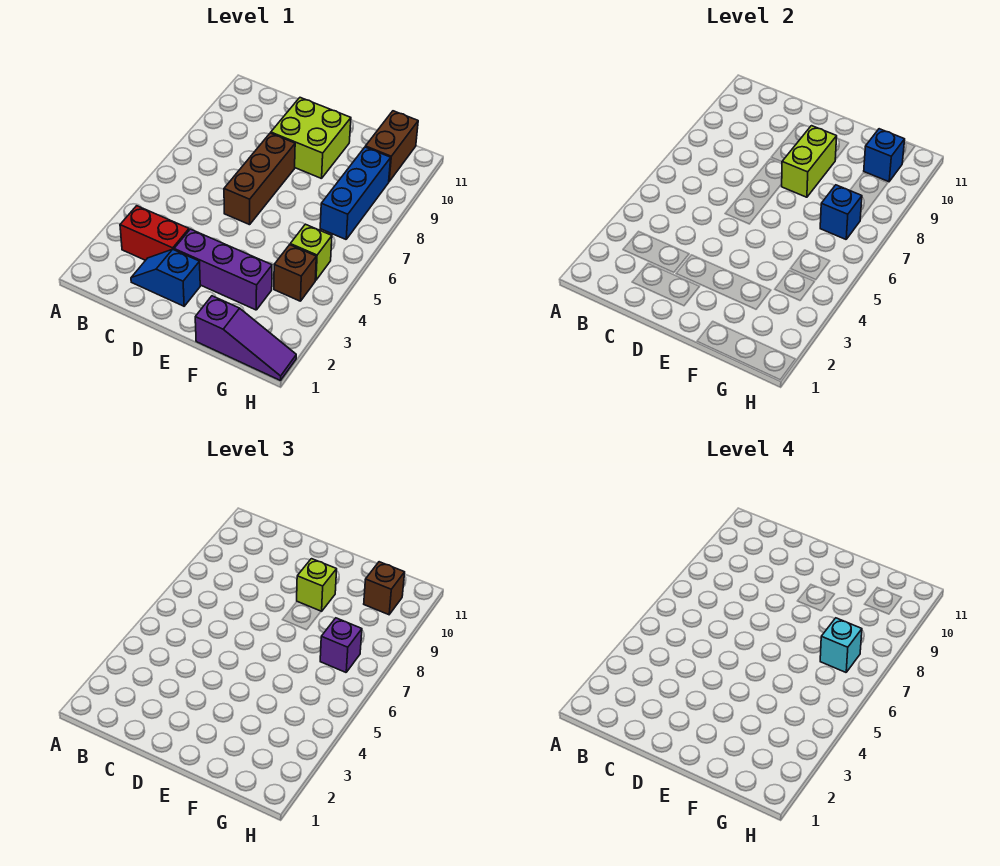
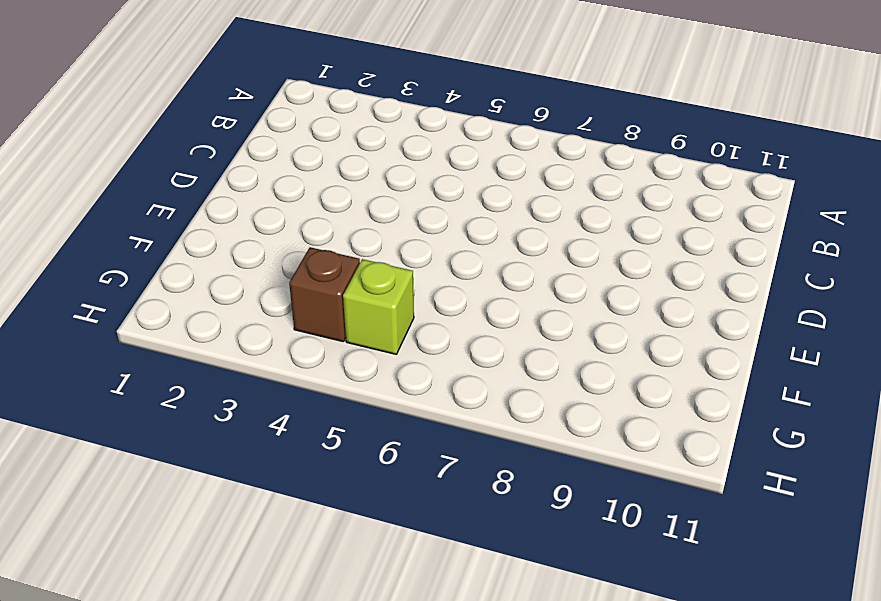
none -> red brick B3:C3 level 1
none -> blue slope C2:D2 level 1 top D
none -> purple brick D3:F3 level 1

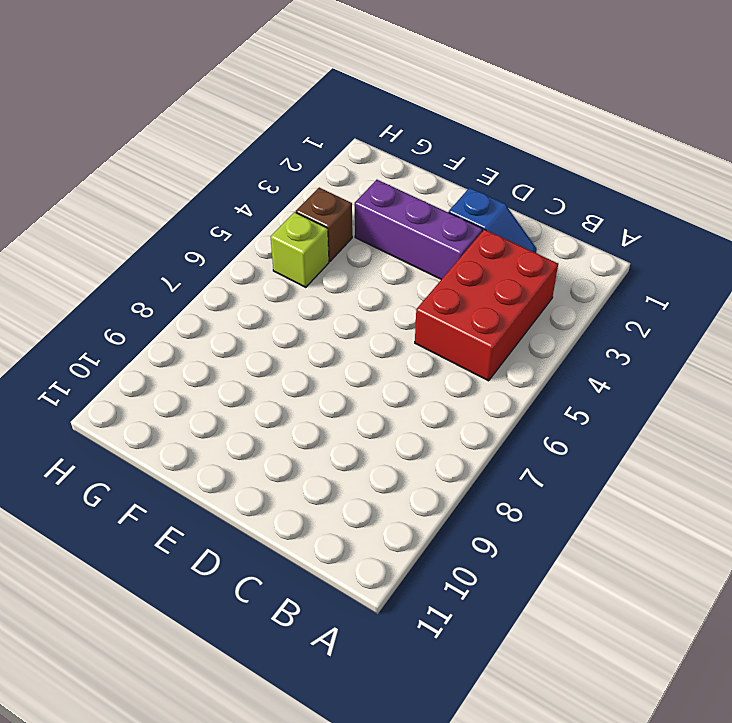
red brick B3:C5 level 1 -> red brick B3:C3 level 1
none -> brown brick D6:D8 level 1
none -> lime brick D9:E10 level 1
none -> purple slope F1:H1 level 1 top F

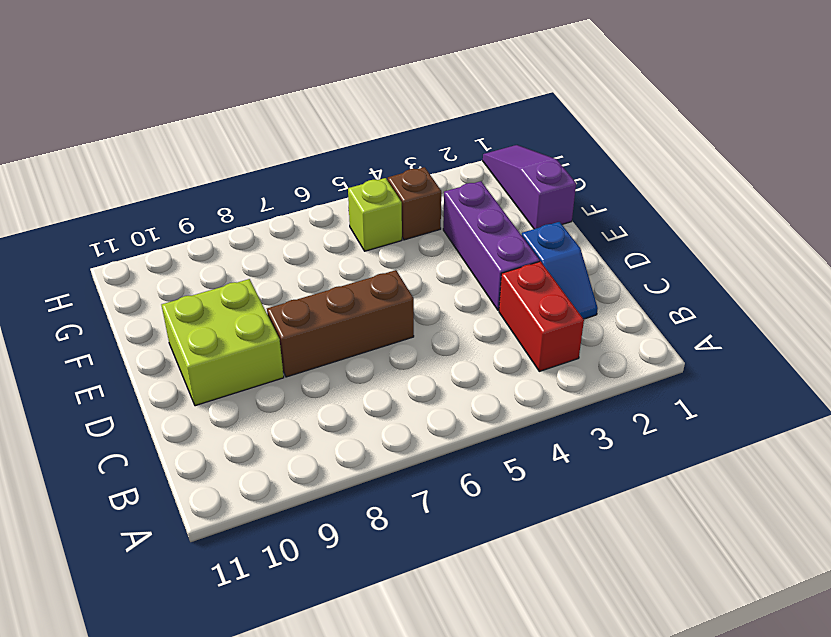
none -> blue brick G7:G9 level 1
none -> brown brick G10:G11 level 1
none -> lime brick E8:E9 level 2

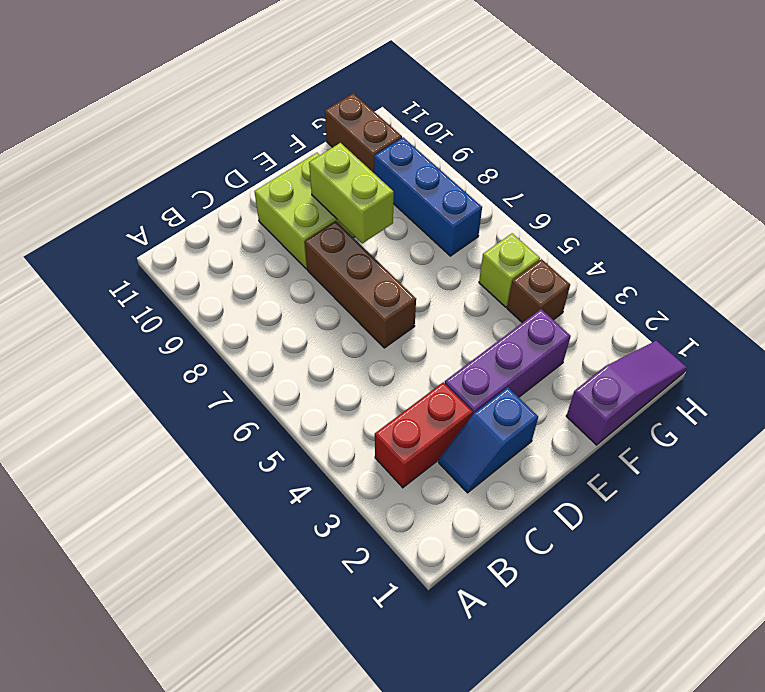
none -> blue brick G7 level 2
none -> blue brick G10 level 2
none -> lime brick E9 level 3

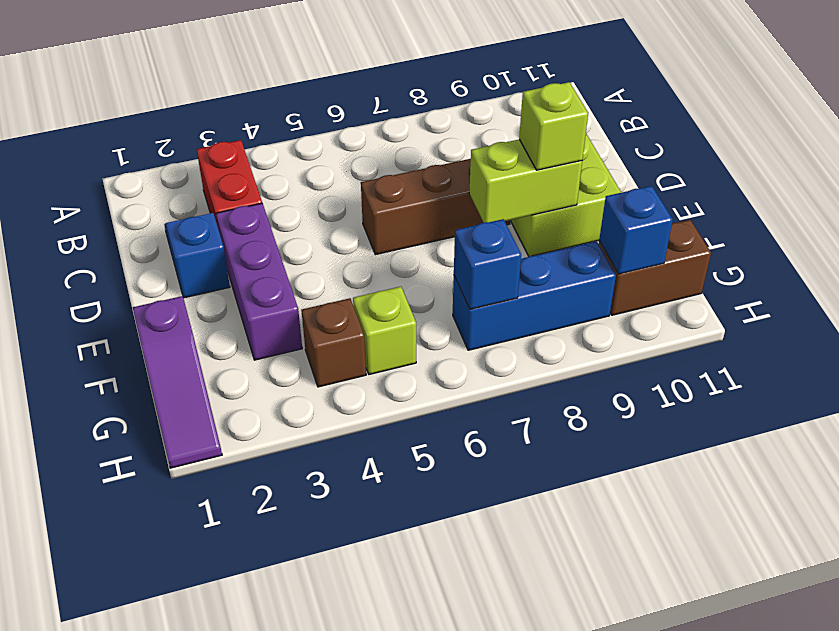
none -> purple brick G7 level 3
none -> brown brick G10 level 3
none -> cyan brick G7 level 4

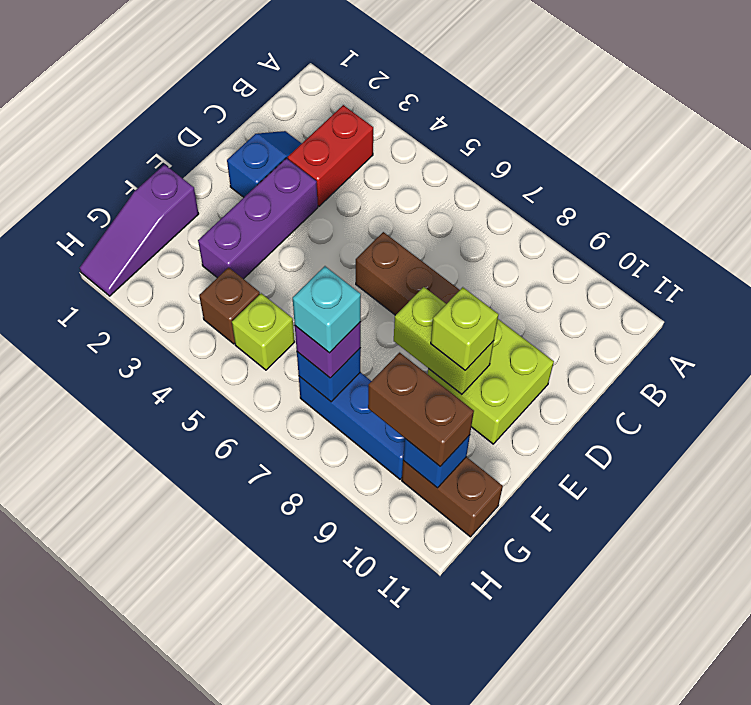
brown brick G9:G10 level 3 -> brown brick G10 level 3

